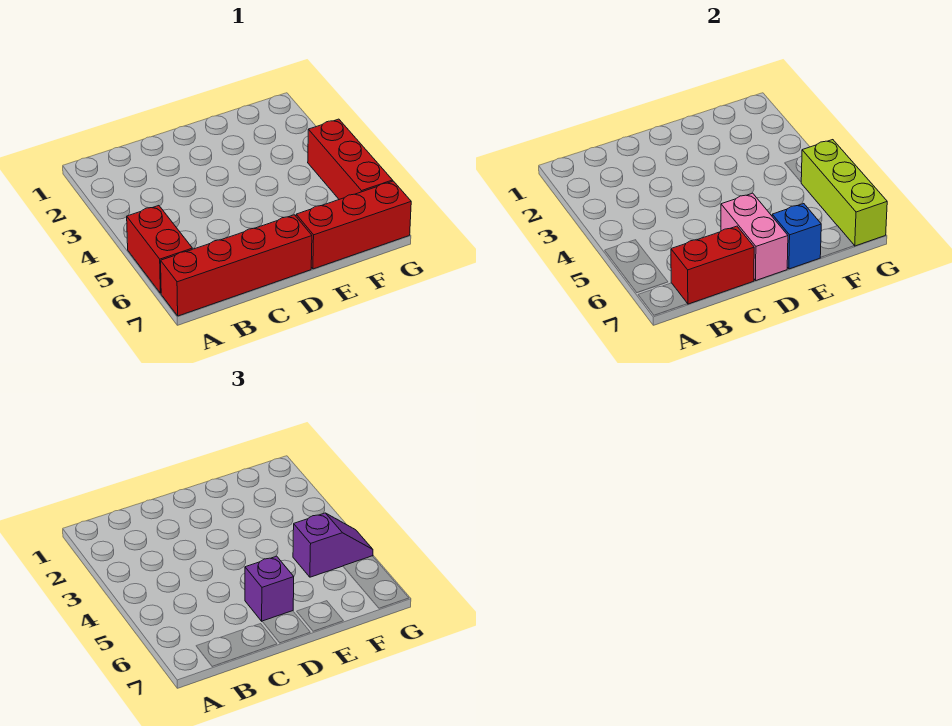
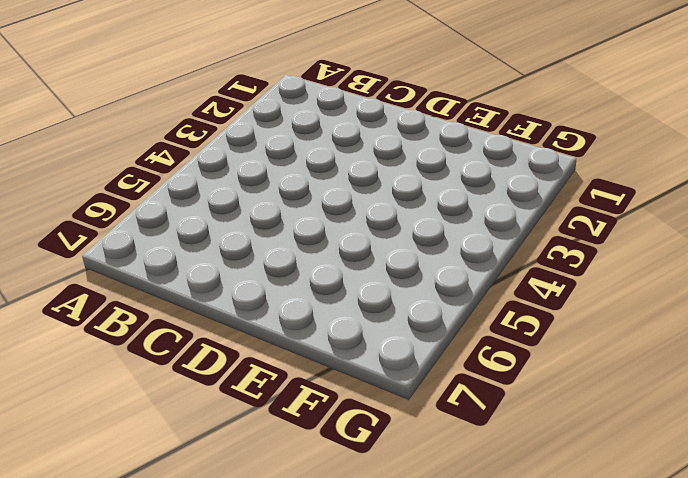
none -> red brick A5:A6 level 1
none -> red brick A7:D7 level 1

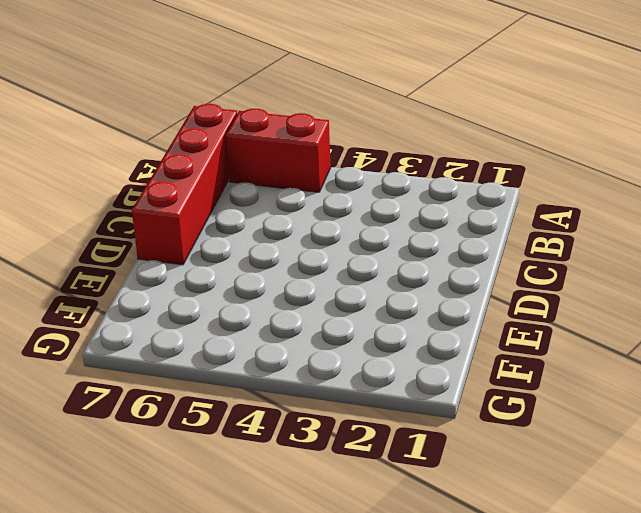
none -> red brick E7:G7 level 1
none -> red brick G4:G6 level 1

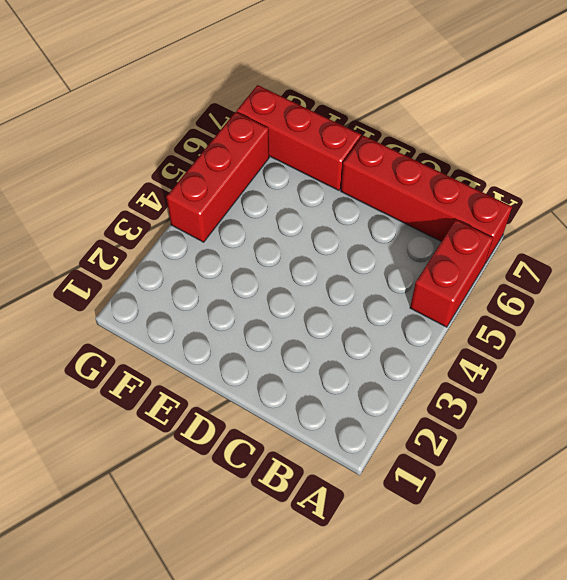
none -> red brick B7:C7 level 2
none -> pink brick D6:D7 level 2

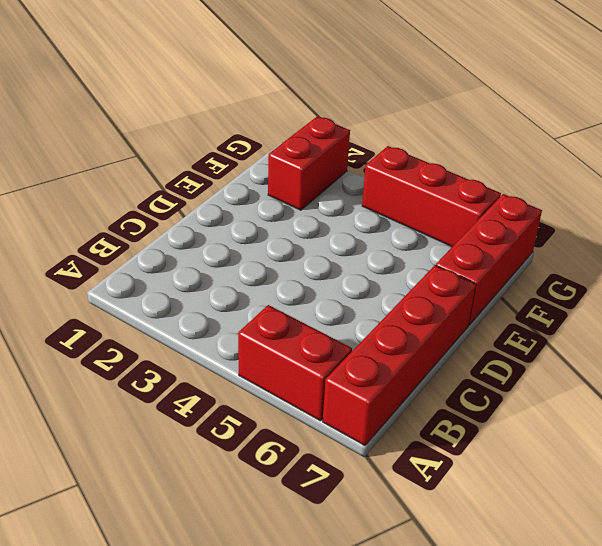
red brick F2:G2 level 1 -> red brick B7:C7 level 2
none -> pink brick D6:D7 level 2
none -> blue brick E7 level 2

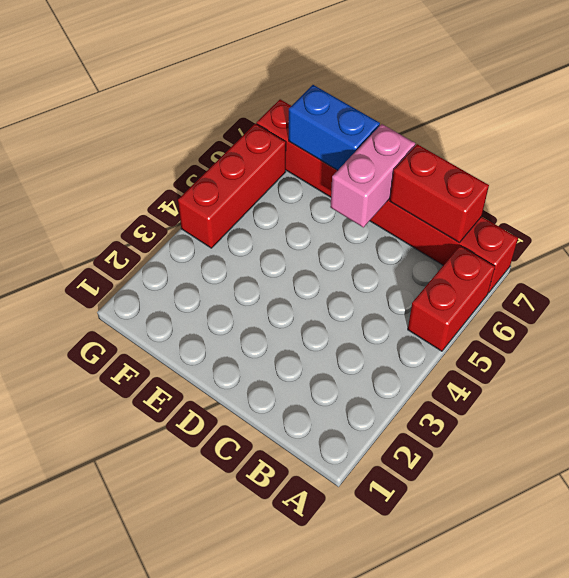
blue brick E7:F7 level 2 -> blue brick E7 level 2
none -> lime brick G5:G7 level 2
none -> purple brick D6 level 3

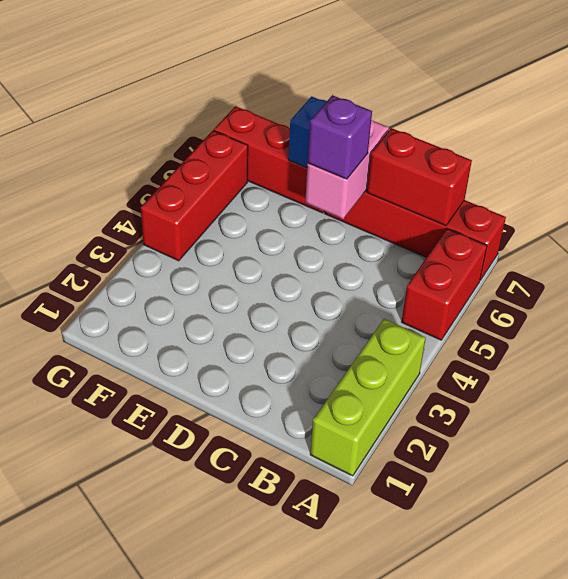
lime brick A1:A3 level 1 -> lime brick G5:G7 level 2
none -> purple slope F5:G5 level 3 top F

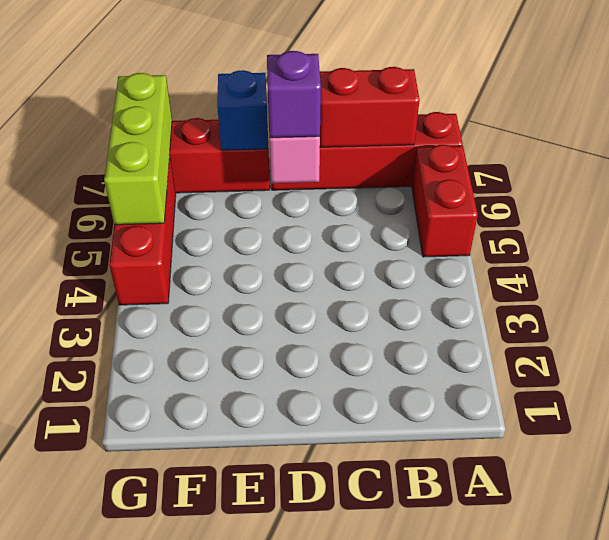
none -> purple slope F5:G5 level 3 top F

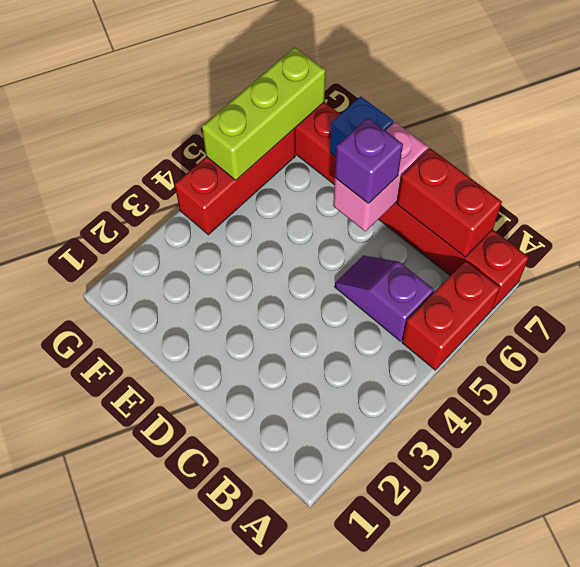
purple slope B5:C5 level 1 top B -> purple slope F5:G5 level 3 top F

